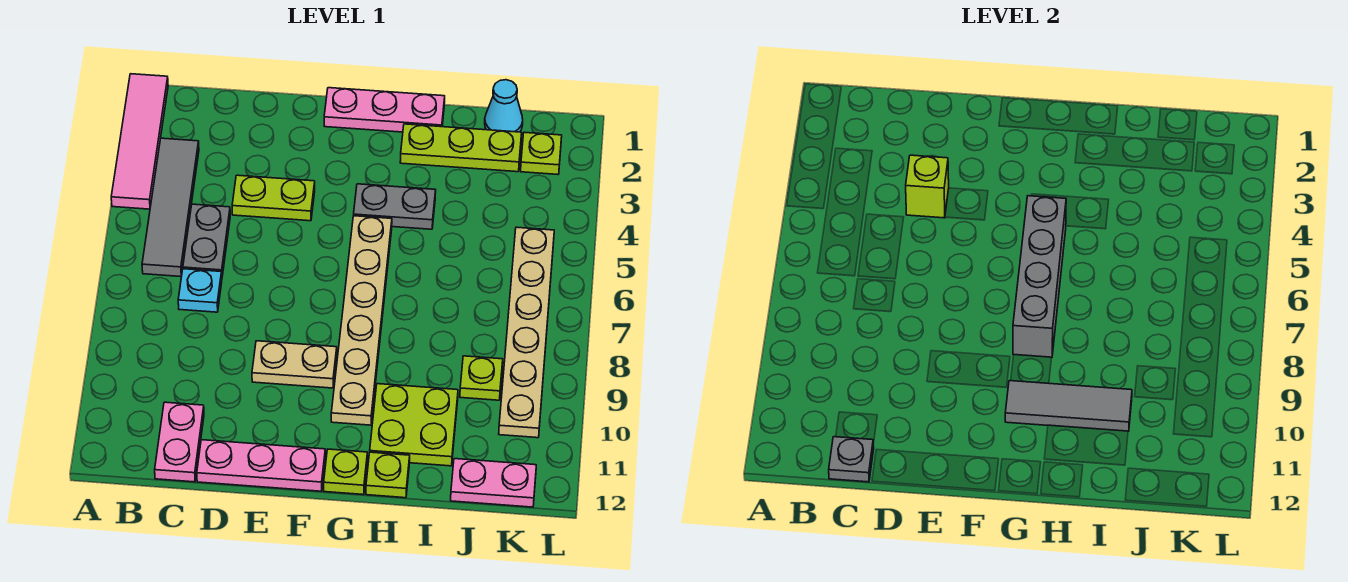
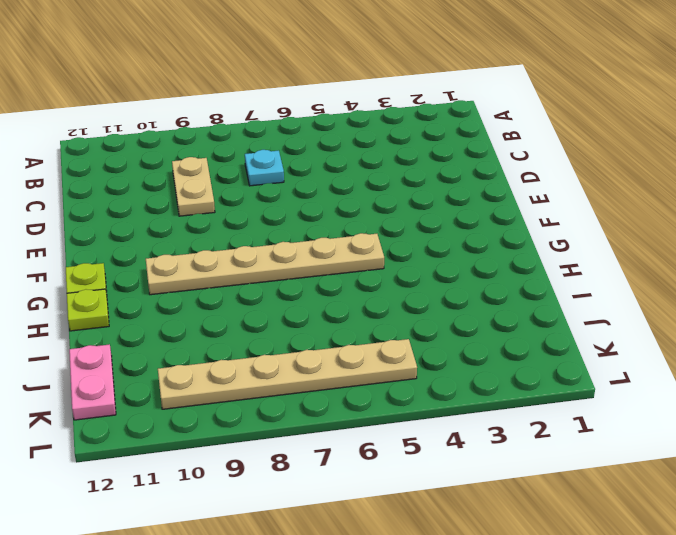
tan plate C9:D9 level 1 -> tan plate E9:F9 level 1
none -> pink tile A1:A4 level 1
none -> grey tile B3:B6 level 1
none -> grey plate C5:C6 level 1

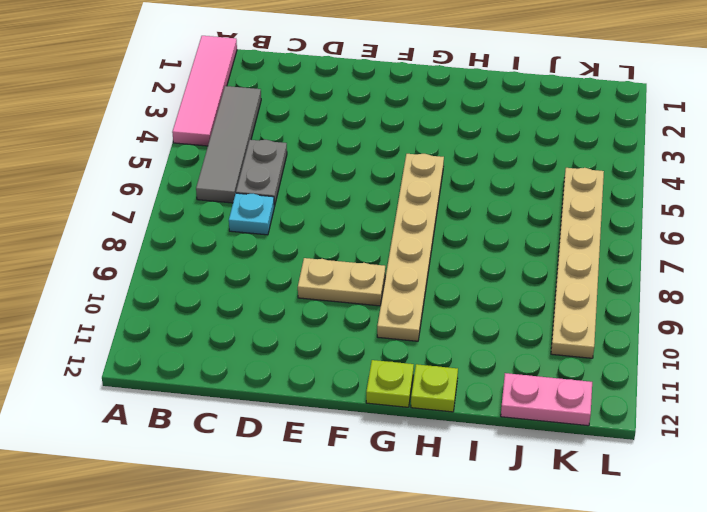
none -> pink plate C11:C12 level 1
none -> lime plate D4:E4 level 1
none -> pink plate D12:F12 level 1

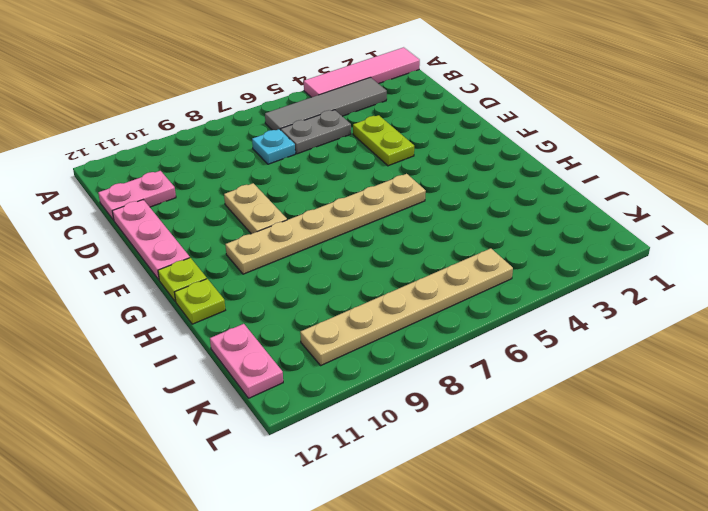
none -> pink plate F1:H1 level 1
none -> grey plate G4:H4 level 1
none -> lime plate H2:J2 level 1

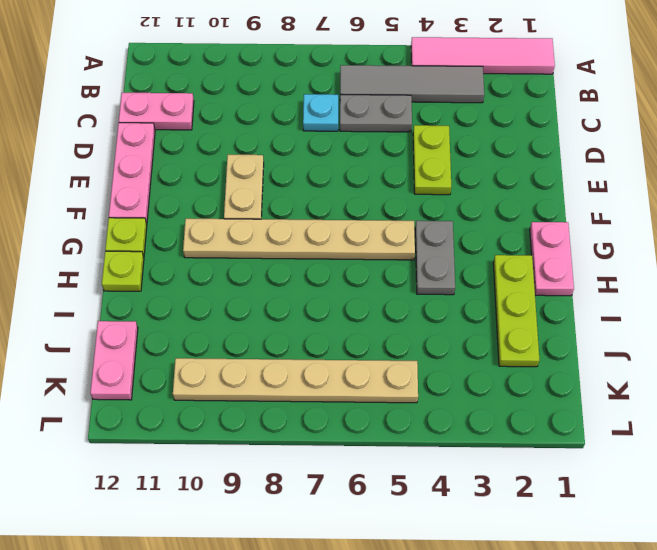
pink plate G1:H1 level 1 -> pink plate F1:H1 level 1
none -> lime plate H10:I11 level 1
none -> cyan cone J1 level 1
none -> lime plate J9 level 1

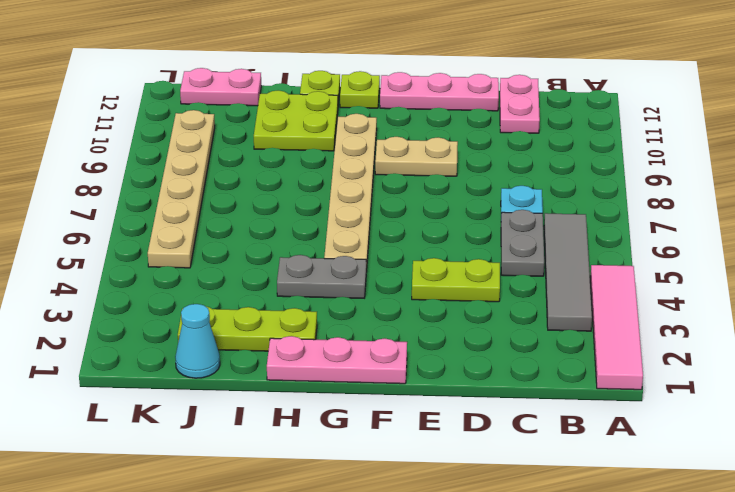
none -> lime plate J9 level 1
none -> lime plate K2 level 1
none -> grey plate C12 level 2

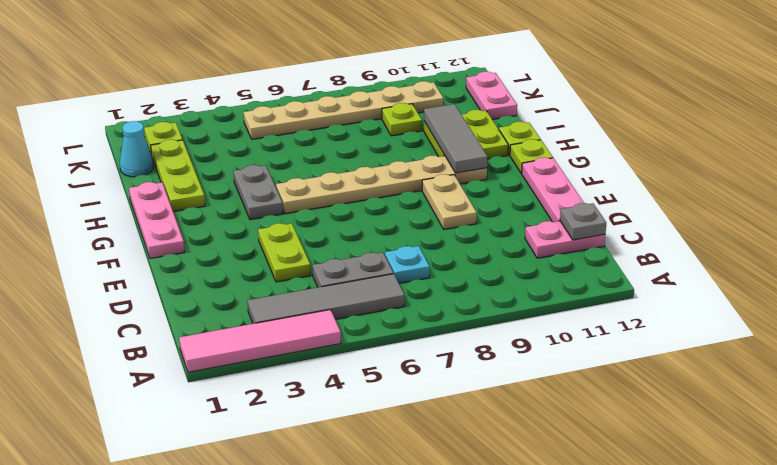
none -> lime brick D4 level 2
none -> grey brick G5:G8 level 2

